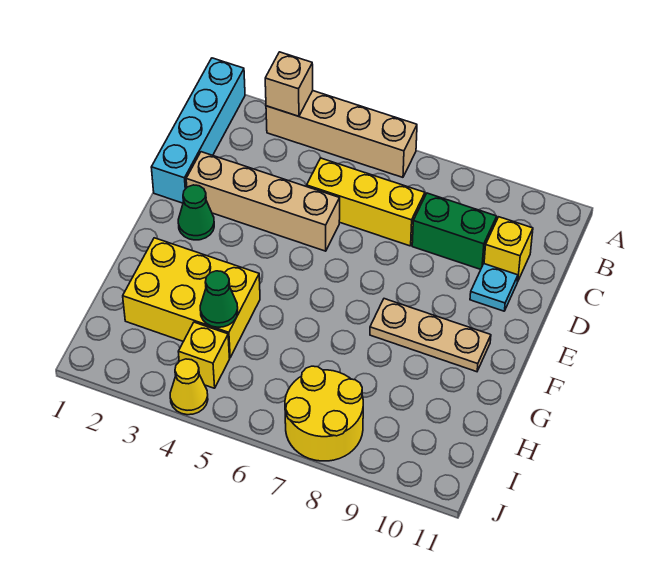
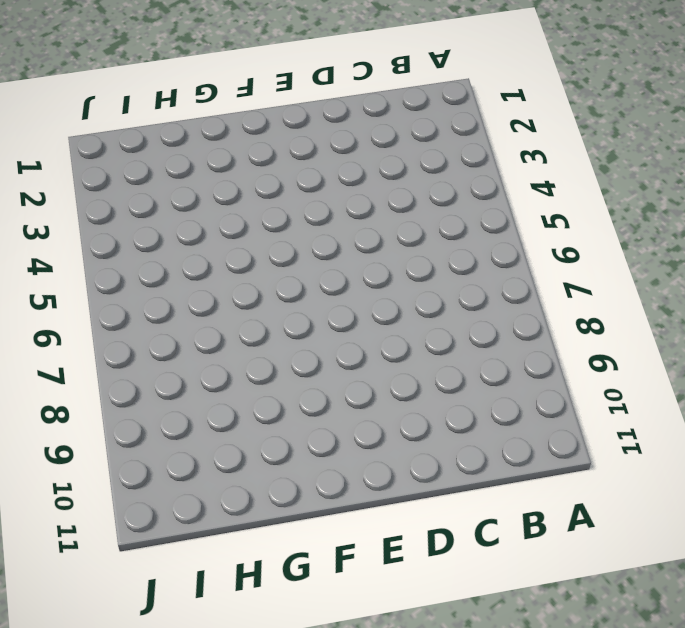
none -> cyan brick A1:D1 level 1
none -> tan brick A3:A6 level 1
none -> yellow brick C5:C7 level 1

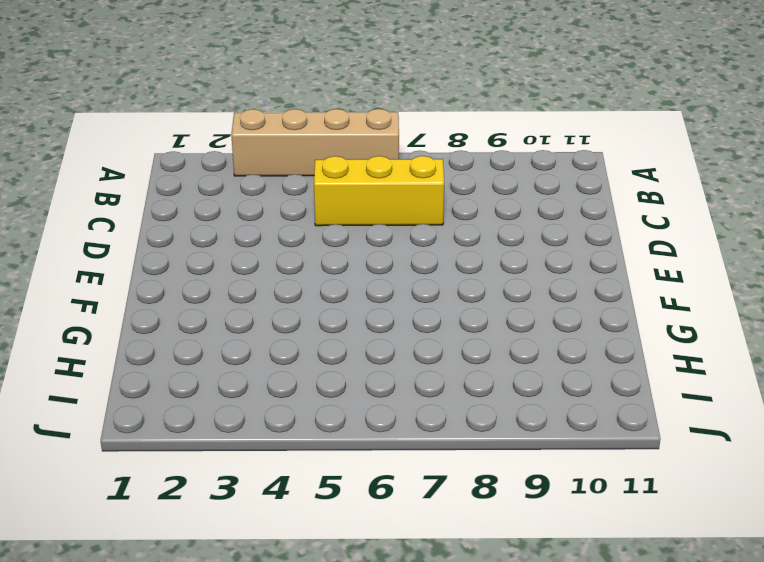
none -> cyan brick A1:D1 level 1
none -> green brick C8:C9 level 1
none -> yellow brick C10 level 1

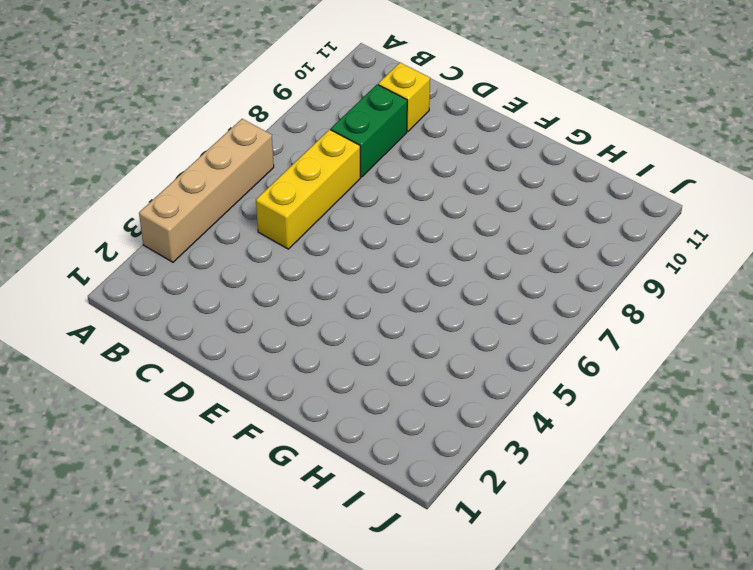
none -> cyan brick A1:D1 level 1
none -> tan brick D2:D5 level 1
none -> cyan plate D10 level 1

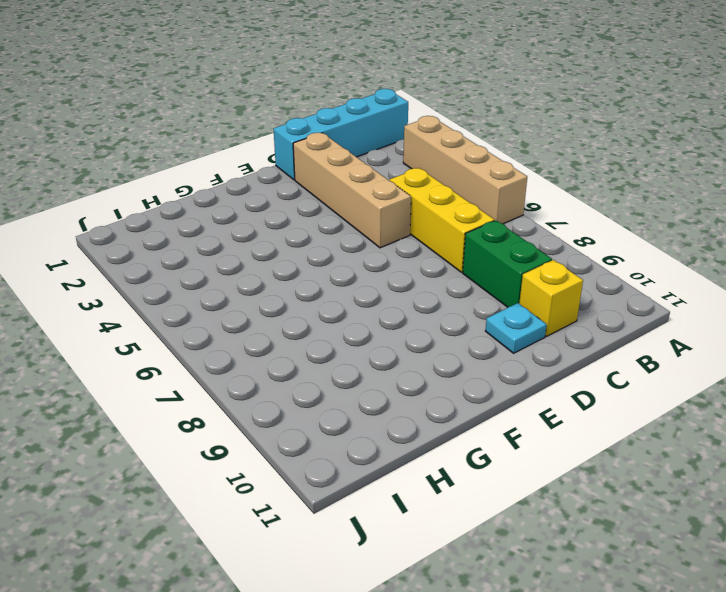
none -> green cone E2 level 1
none -> tan plate F8:F10 level 1
none -> yellow brick G2:H4 level 1

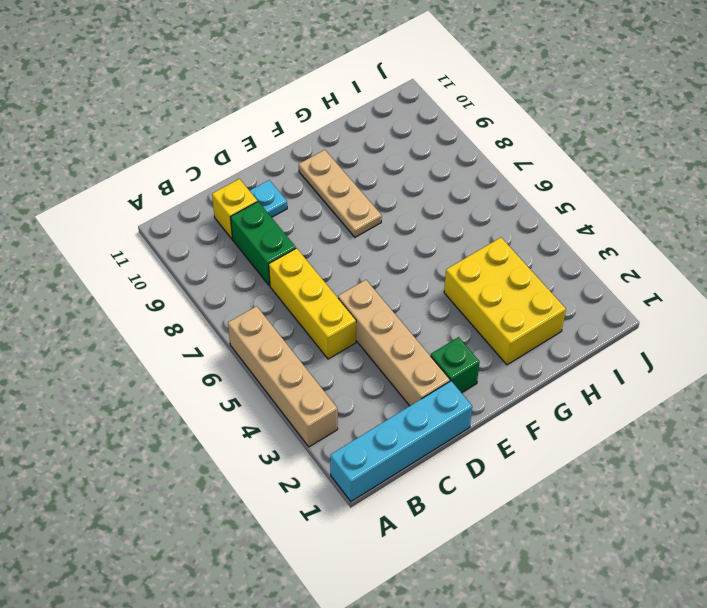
green brick E2 level 1 -> green cone E2 level 1
none -> yellow brick I4 level 1
none -> yellow round brick I7:J8 level 1
none -> yellow cone J4 level 1

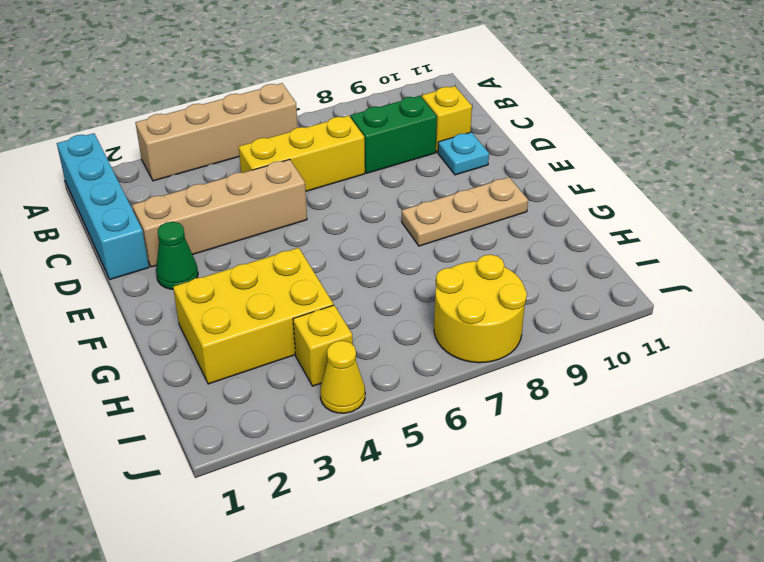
none -> tan brick A3 level 2
none -> green cone H4 level 2

